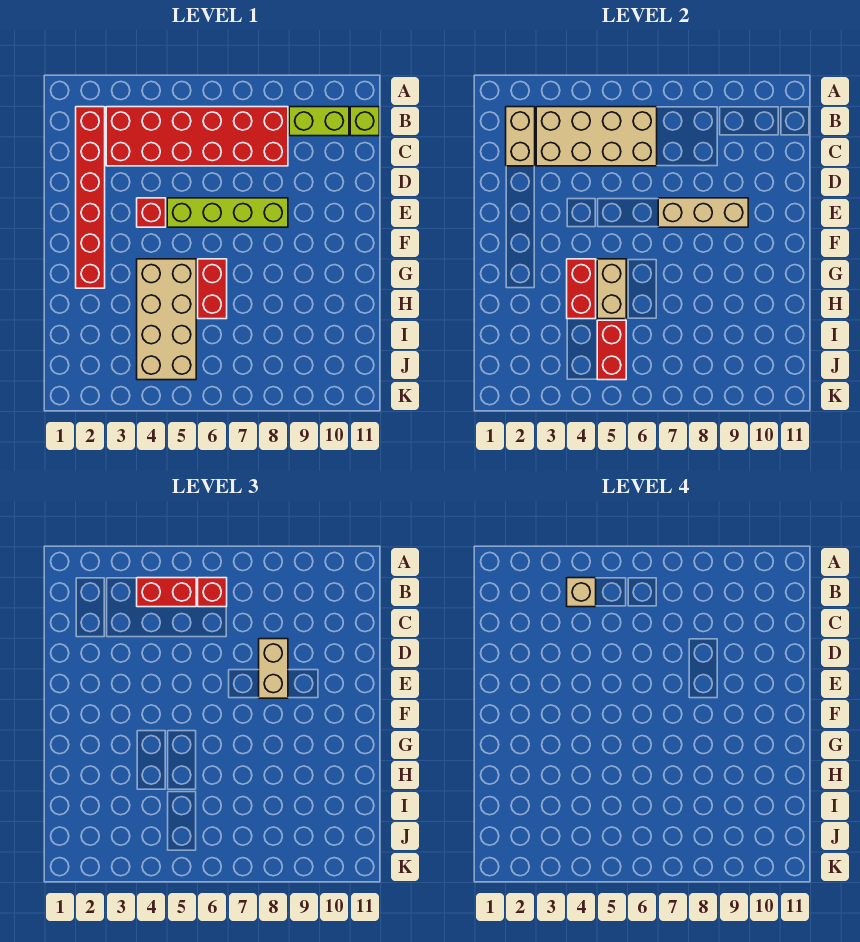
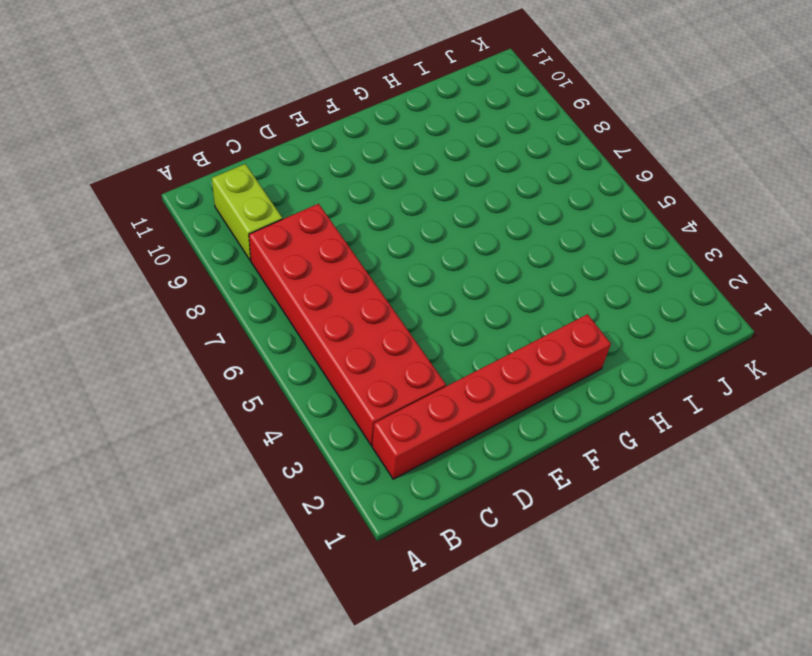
none -> lime brick B11 level 1
none -> red brick E4 level 1
none -> lime brick E5:E8 level 1

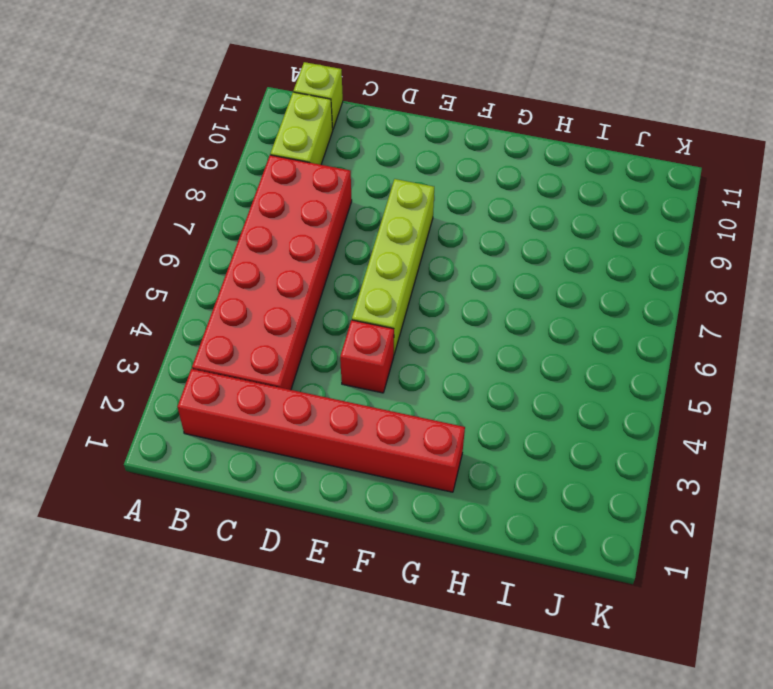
none -> tan brick G4:J5 level 1
none -> red brick G6:H6 level 1
none -> tan brick B2:C2 level 2

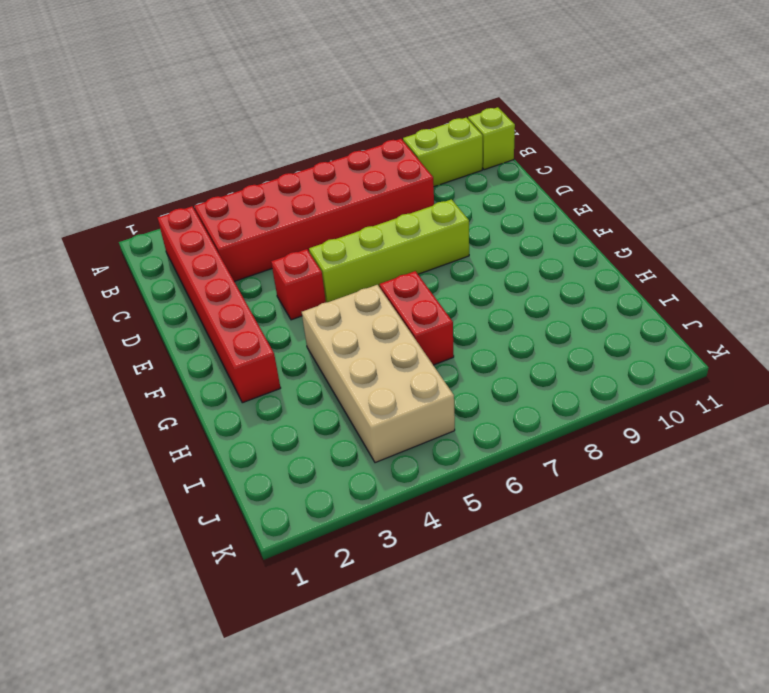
none -> tan brick B2:C2 level 2
none -> tan brick B3:C6 level 2
none -> tan brick E7:E9 level 2

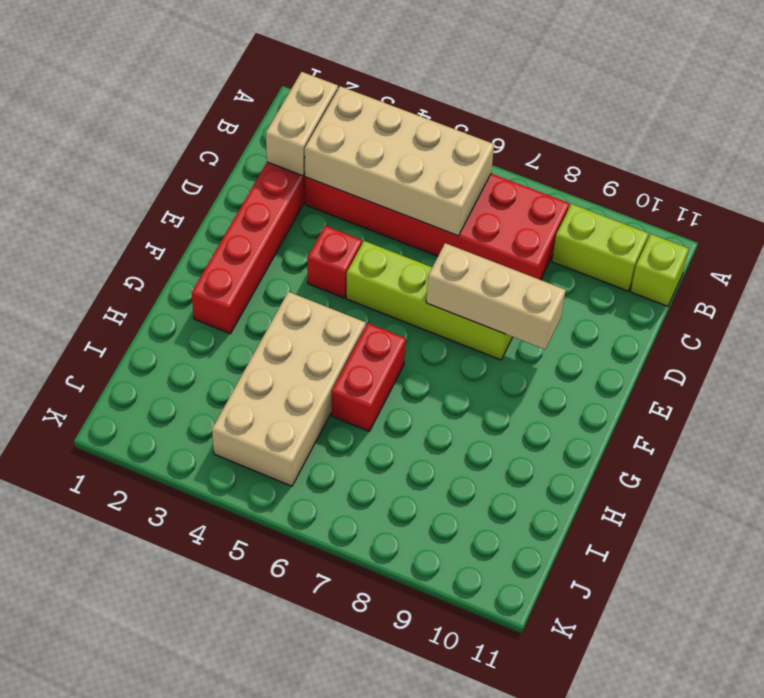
none -> red brick G4:H4 level 2
none -> tan brick G5:H5 level 2
none -> red brick I5:J5 level 2

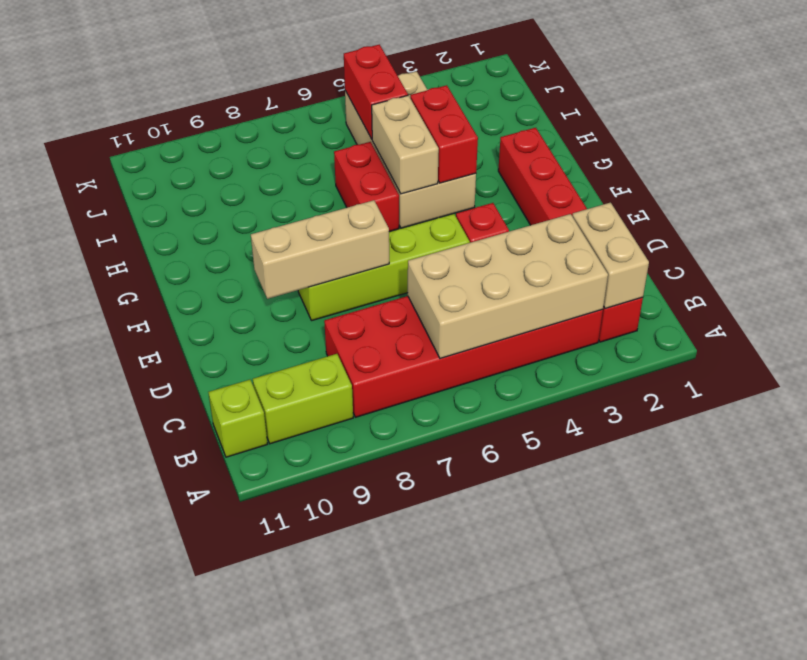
none -> red brick B4:B5 level 3
none -> red brick B6 level 3
none -> tan brick D8:E8 level 3

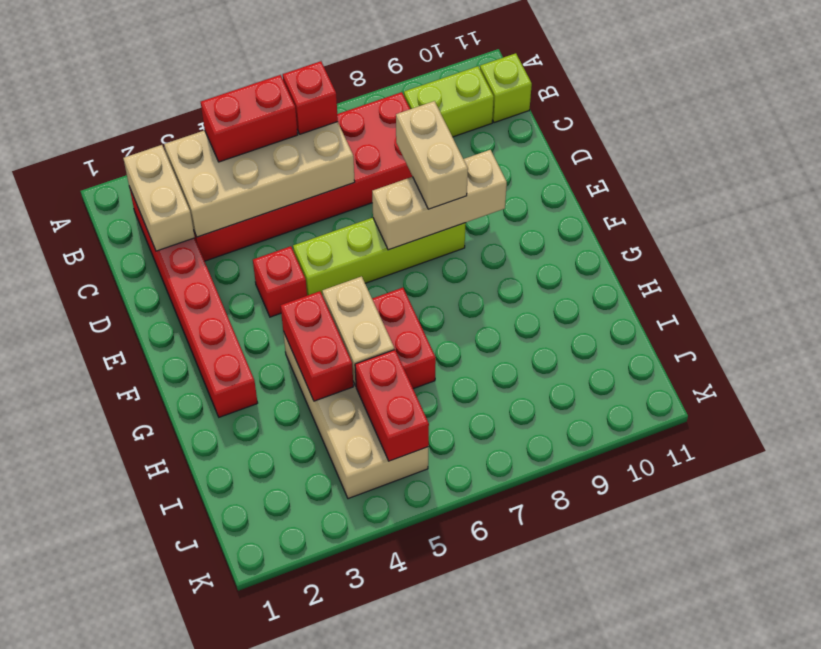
none -> tan brick B4 level 4

